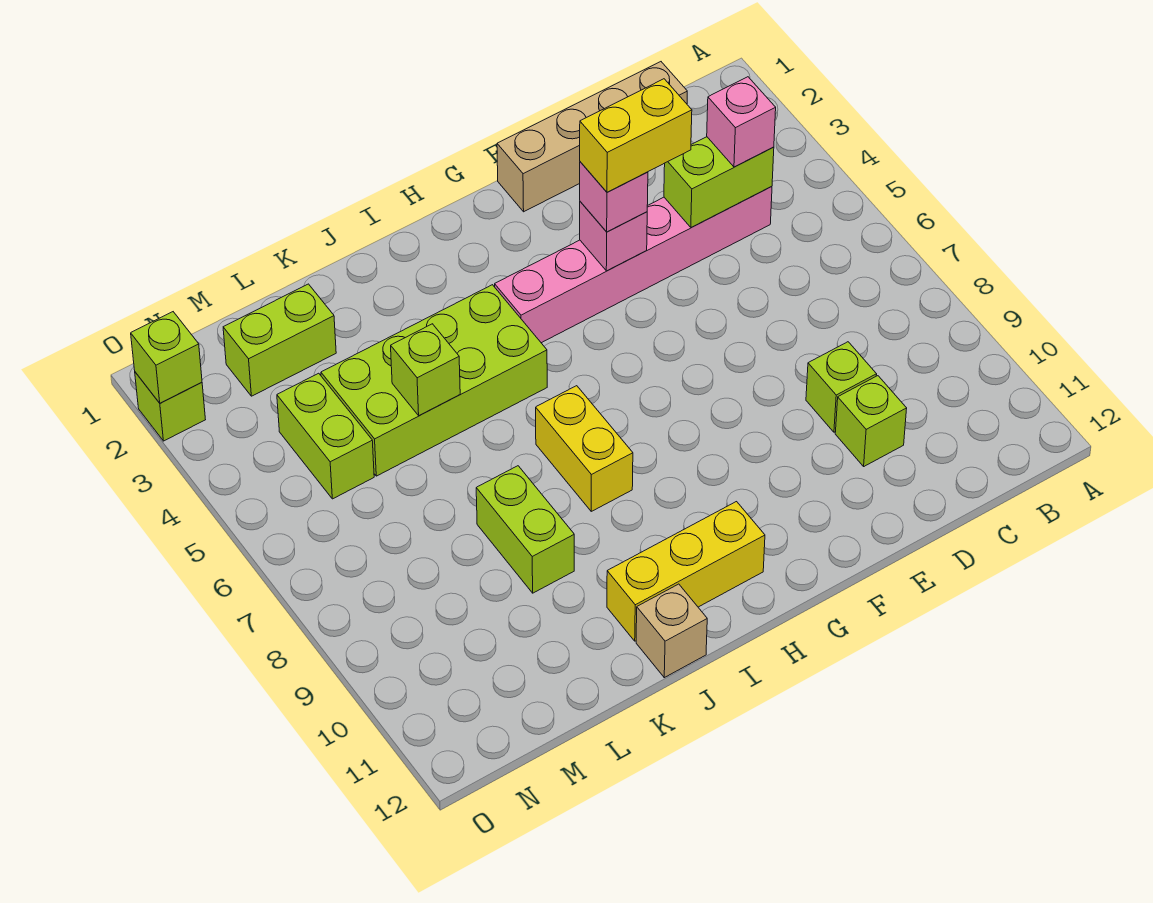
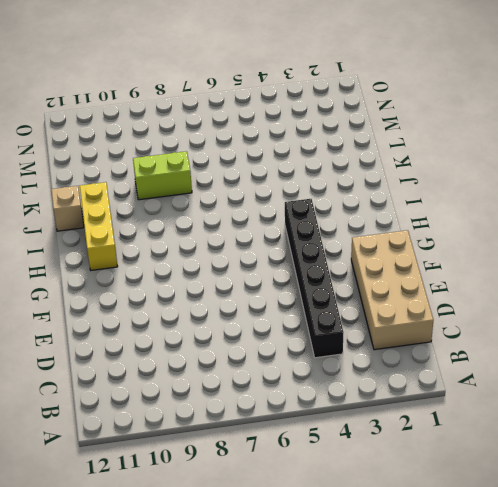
tan brick C1:F2 level 1 -> tan brick C1:F1 level 1
black brick C4:H4 level 1 -> pink brick C4:H4 level 1
none -> lime brick D9 level 1
none -> lime brick D10 level 1
none -> lime brick I4:L5 level 1

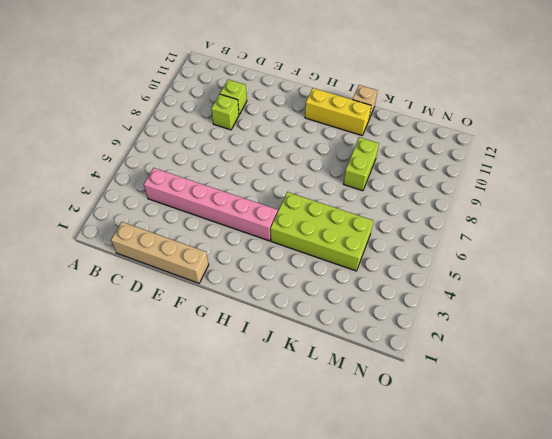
none -> yellow brick I7:I8 level 1
none -> lime brick L2:M2 level 1
none -> lime brick M4:M5 level 1

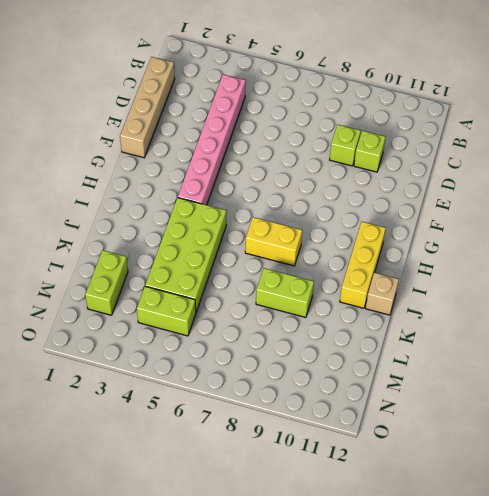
none -> lime brick O2 level 1
none -> lime brick C4:D4 level 2
none -> pink brick F4 level 2

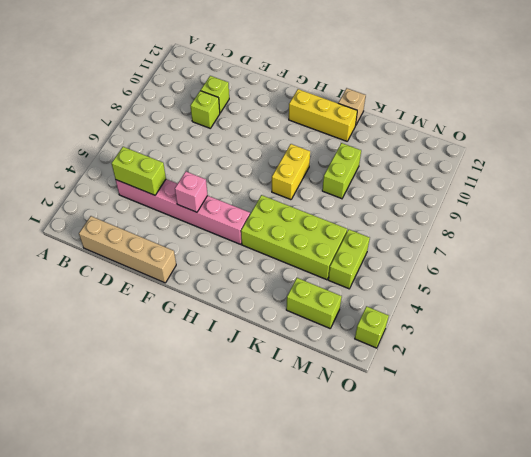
none -> lime brick K5 level 2
none -> lime brick O2 level 2
none -> pink brick C4 level 3

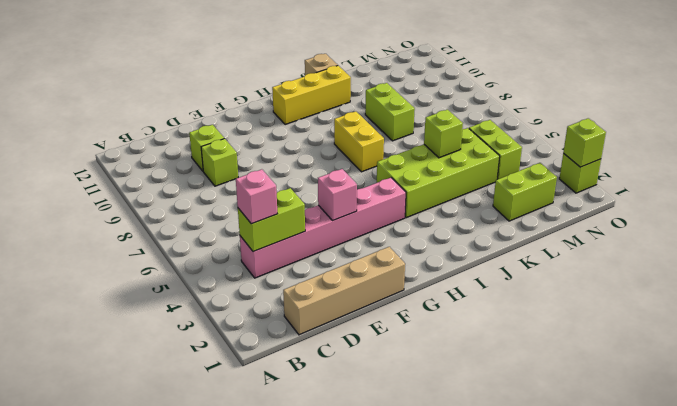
none -> pink brick F4 level 3
none -> yellow brick E4:F4 level 4

